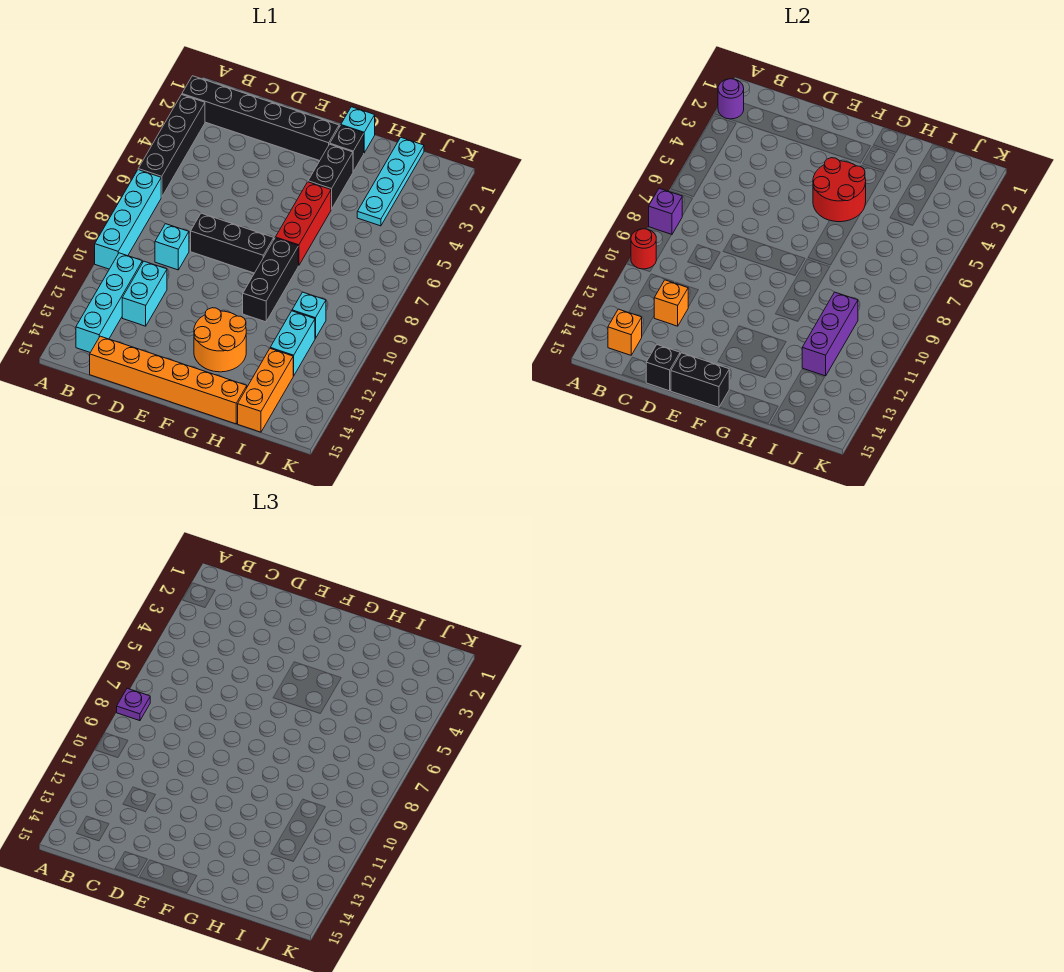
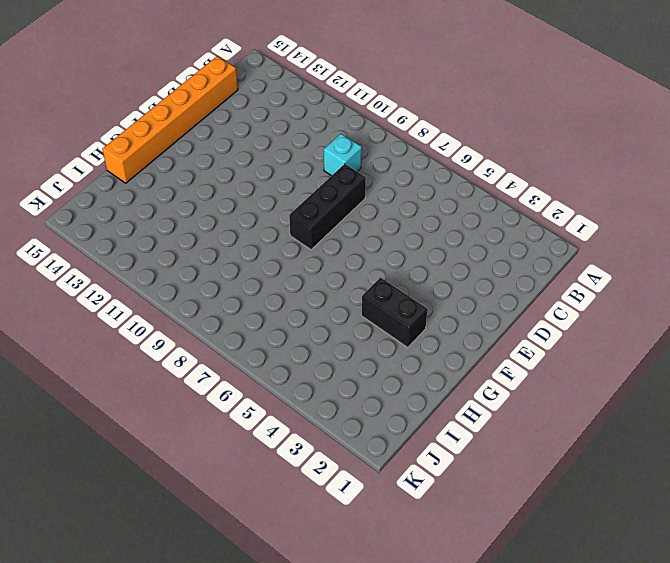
none -> black brick A2:F2 level 1
none -> black brick A3:A6 level 1
none -> cyan brick A7:A10 level 1

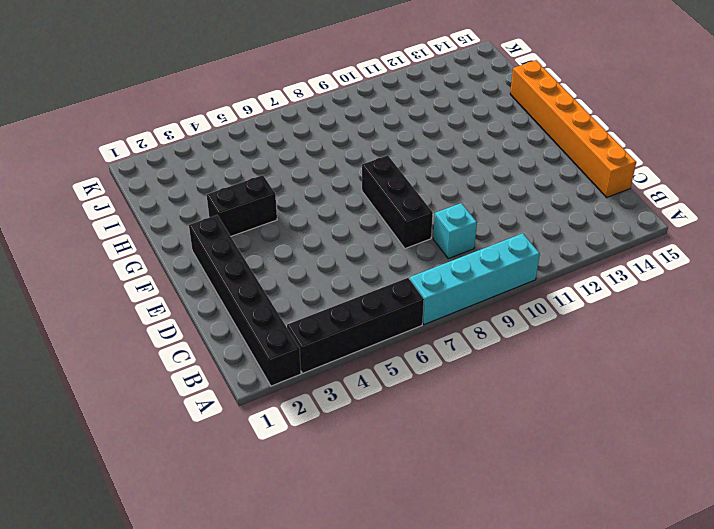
none -> cyan brick B11:B14 level 1
none -> cyan brick C11:C12 level 1
none -> orange round brick F12:G13 level 1

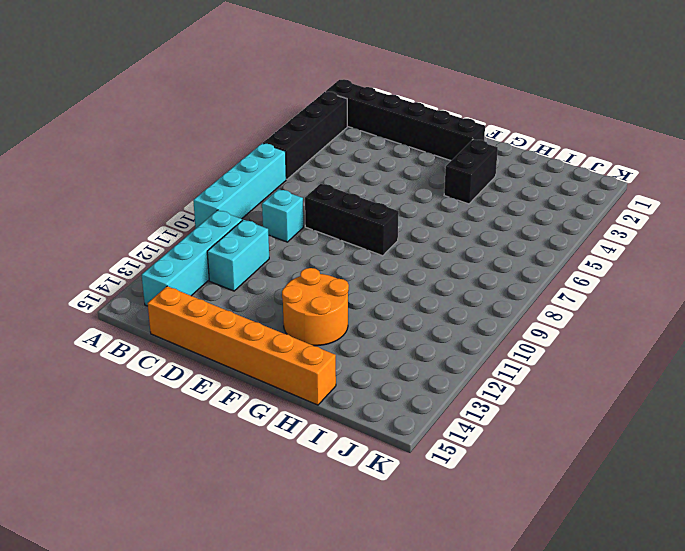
none -> cyan brick G1 level 1
none -> black brick G2 level 1
none -> red brick G5:G7 level 1

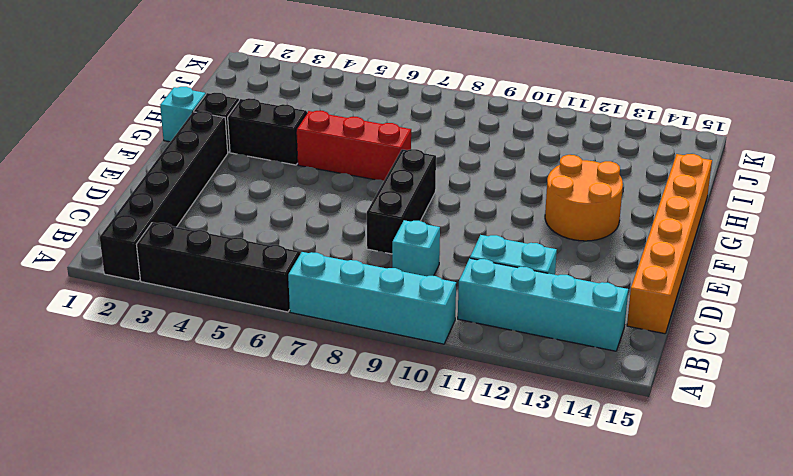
none -> black brick G8:G10 level 1
none -> cyan plate I1:I4 level 1
none -> cyan brick I10 level 1

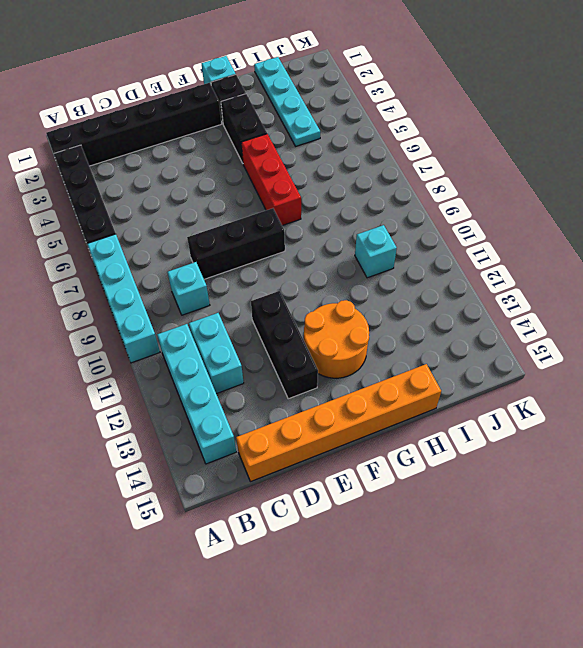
black brick E11:E13 level 1 -> black brick G8:G10 level 1
none -> cyan brick I11:I12 level 1
none -> orange brick I13:I15 level 1
none -> purple round brick A2 level 2

